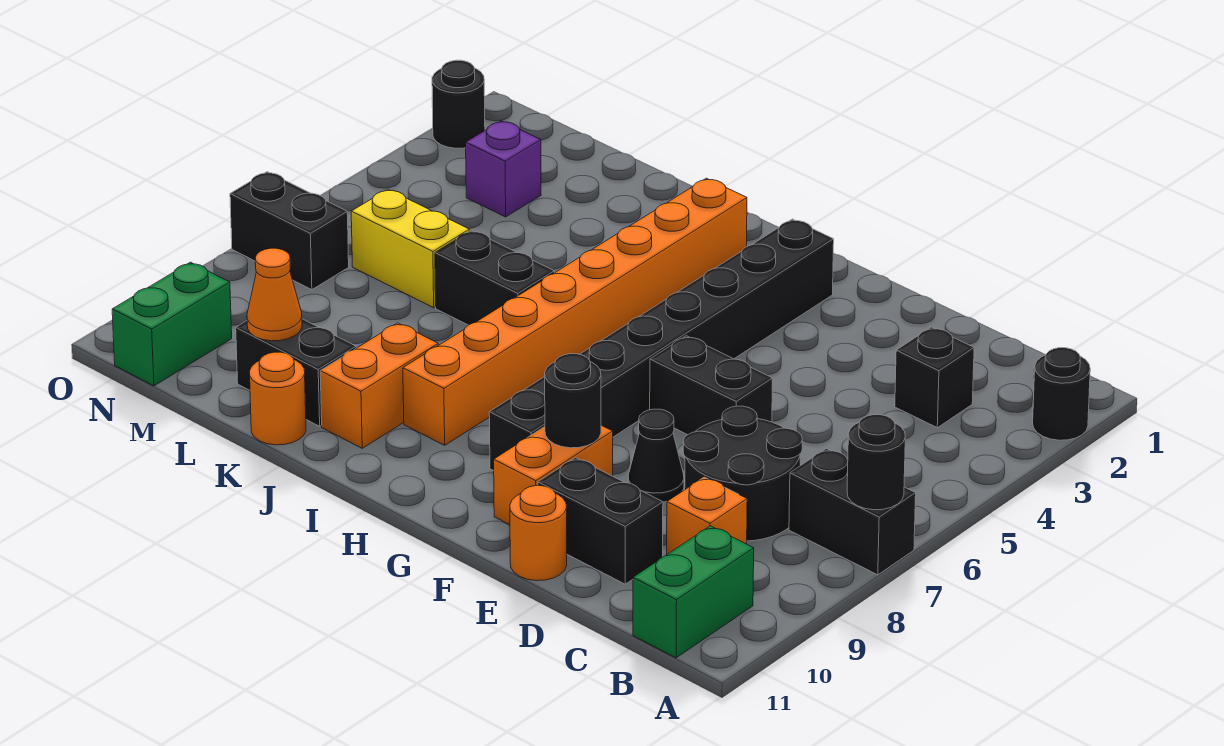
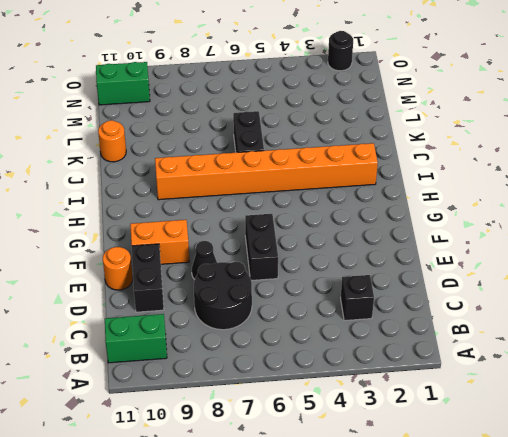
none -> black round brick A2 level 1
none -> black brick A7:B7 level 1
none -> orange brick C9 level 1

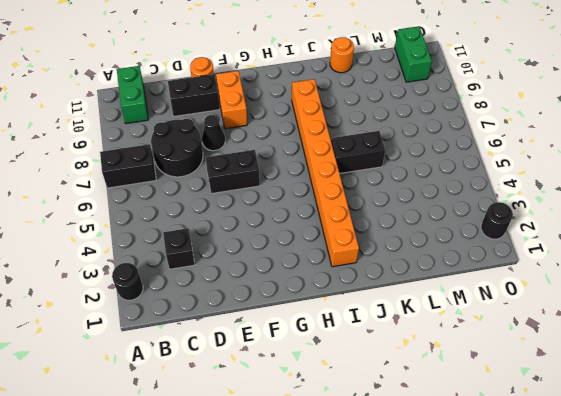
none -> orange brick C9 level 1
none -> black brick G2:G9 level 1
none -> orange brick J9:J10 level 1

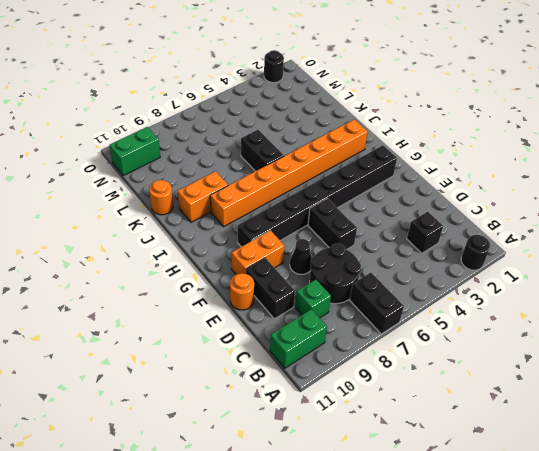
green brick C9 level 1 -> orange brick C9 level 1
none -> black brick K10:L10 level 1
none -> yellow brick L6:M6 level 1
none -> purple brick M3 level 1

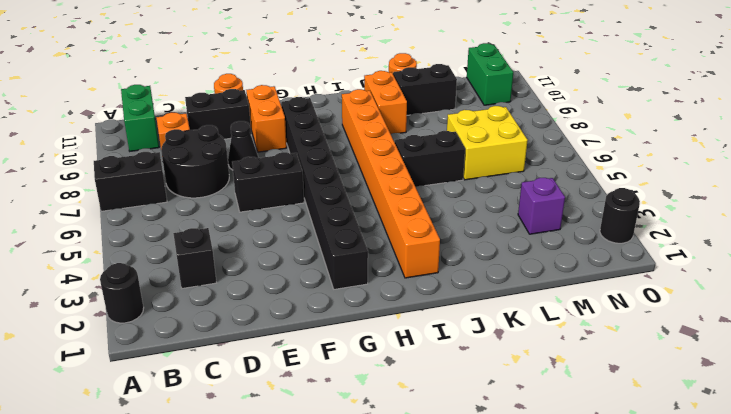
yellow brick L6:M7 level 1 -> yellow brick L6:M6 level 1
none -> black brick N7:O7 level 1
none -> black round brick A7 level 2
none -> black round brick F9 level 2

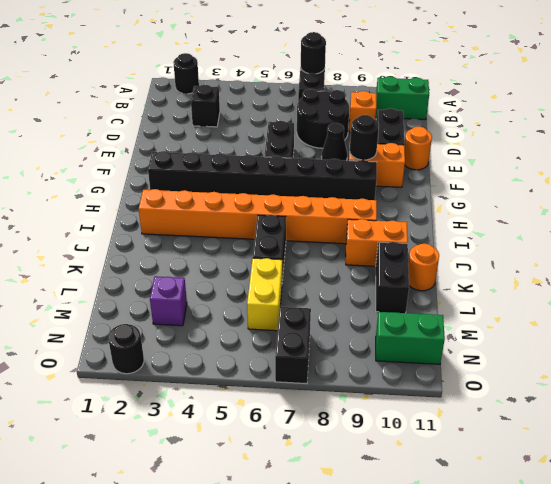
none -> orange cone L10 level 2

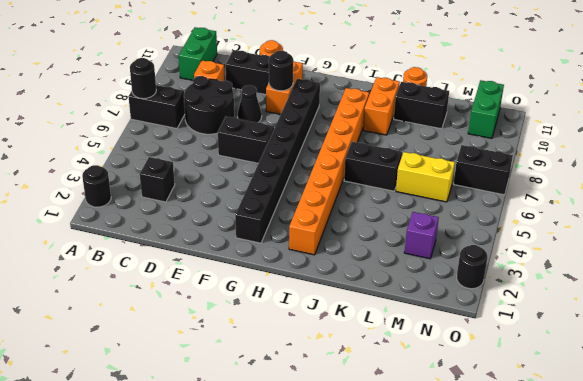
none -> orange cone L10 level 2

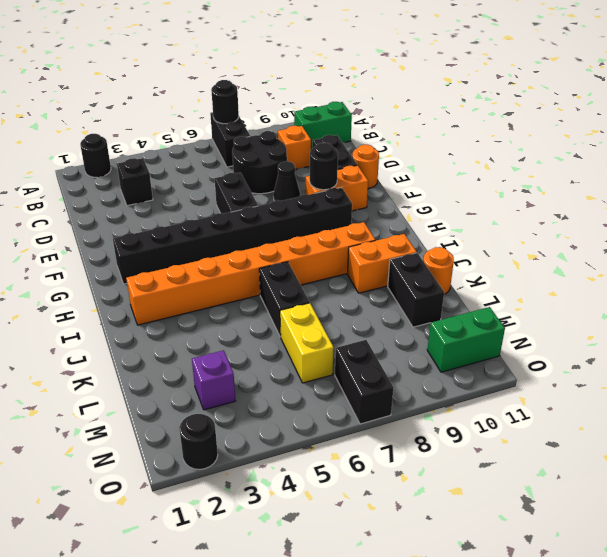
none -> orange cone L10 level 2

